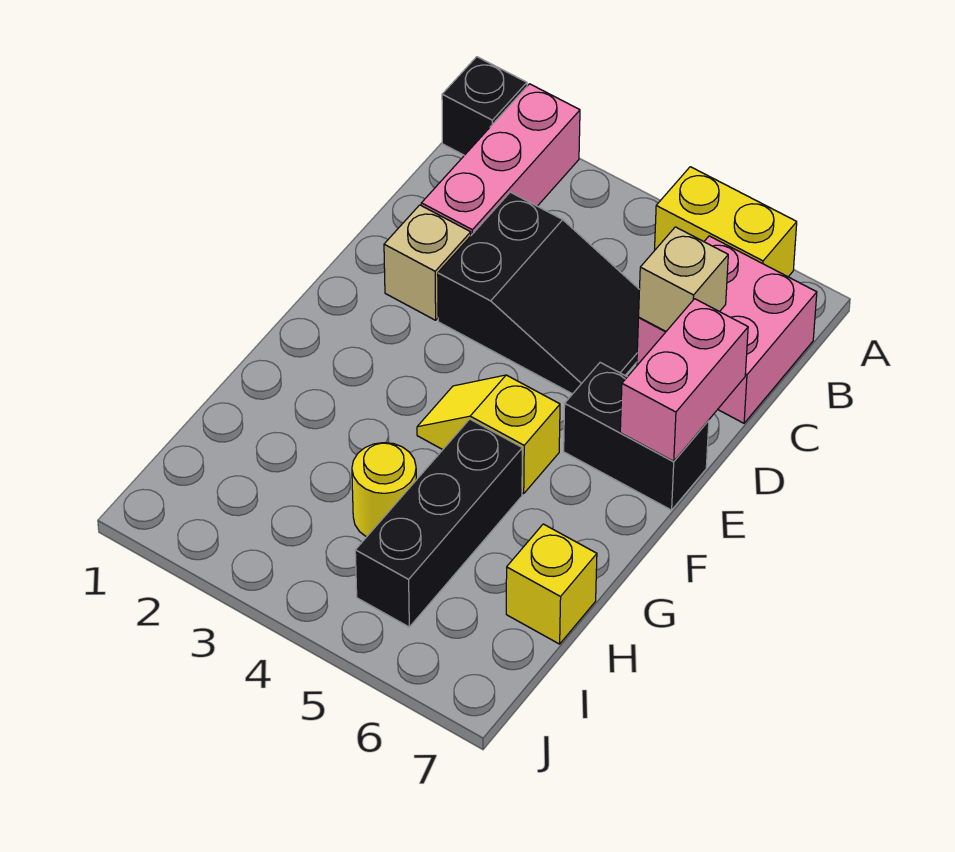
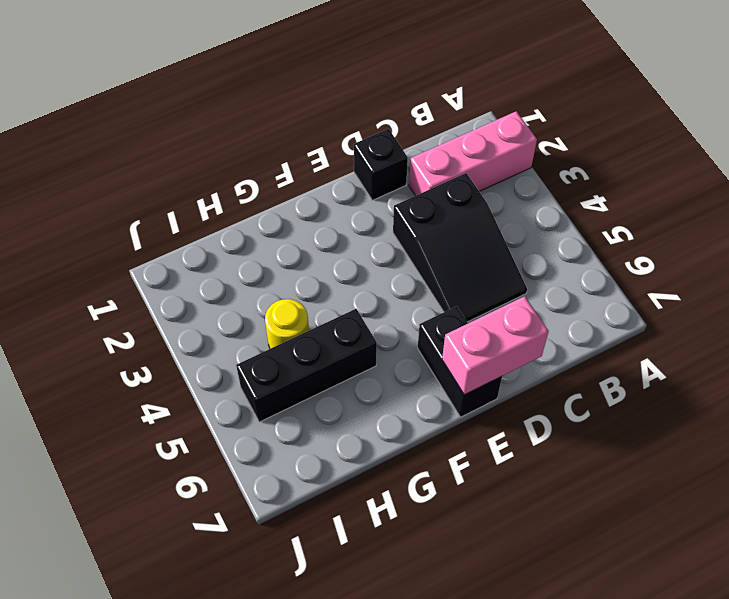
black brick D1 level 1 -> black brick A1 level 1
none -> yellow brick A5:A6 level 1
none -> pink brick B6:C7 level 1
none -> tan brick D2 level 1

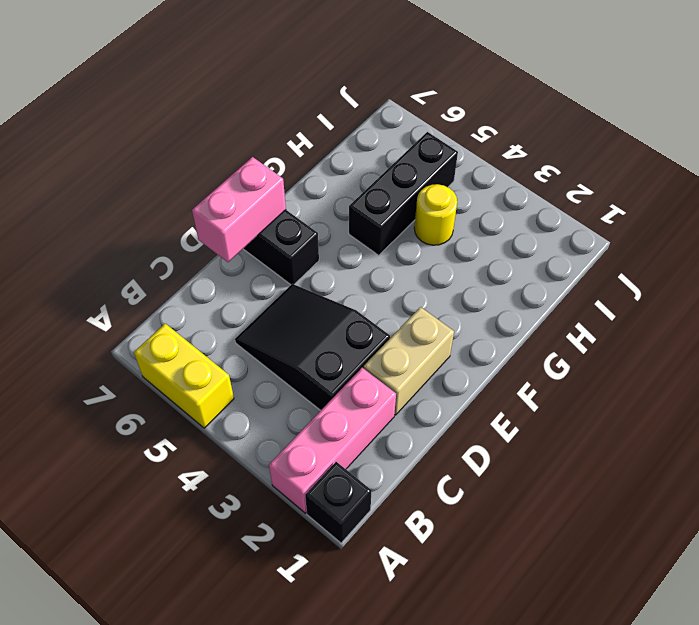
tan brick D2:E2 level 1 -> tan brick D2 level 1
none -> pink brick B6:C7 level 1
none -> yellow slope F4:F5 level 1 top 5
none -> yellow brick H7 level 1

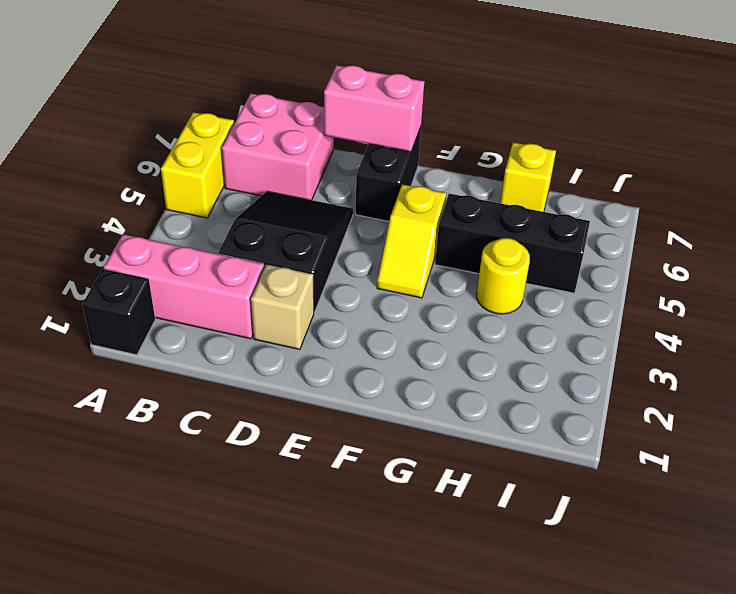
none -> tan brick C6 level 2

